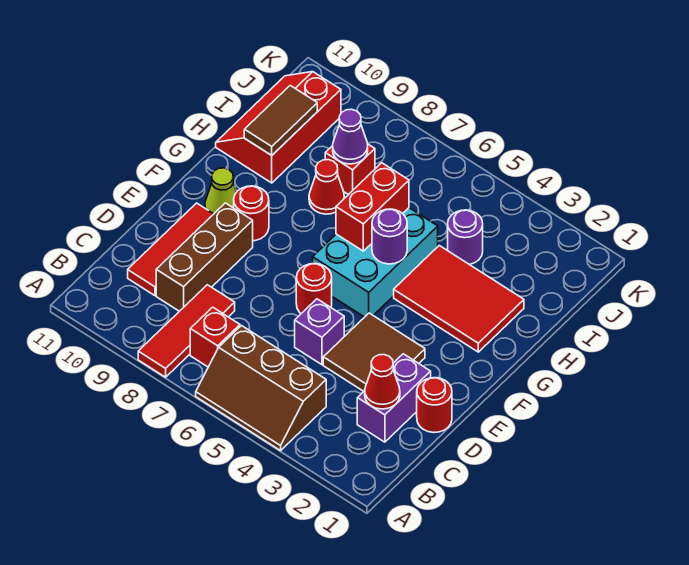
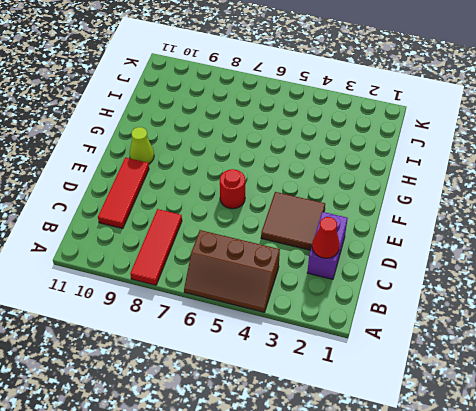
none -> red brick B7 level 1
none -> brown brick C9:E9 level 1
none -> red round brick D1 level 1

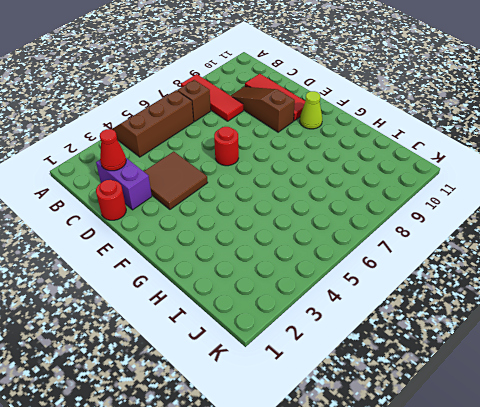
brown brick B7 level 1 -> red brick B7 level 1
brown slope C9:E9 level 1 top E -> brown brick C9:E9 level 1
none -> purple brick D5 level 1
none -> cyan brick F5:H6 level 1
none -> red round brick F9 level 1

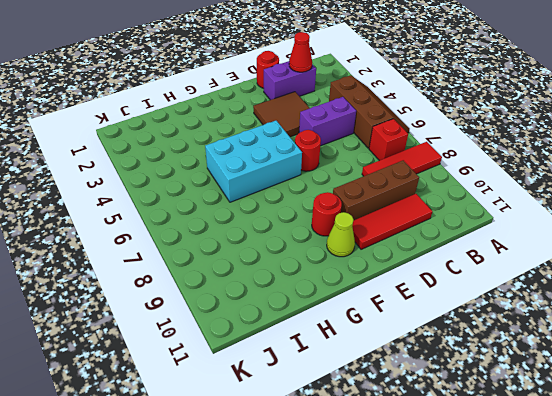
purple brick C5:D5 level 1 -> purple brick D5 level 1
none -> red tile G2:H4 level 1
none -> red cone H8 level 1
none -> red slope H10:J11 level 1 top 10

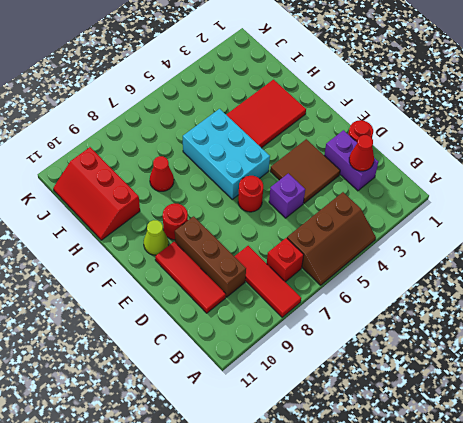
none -> purple round brick I4 level 1
none -> red brick I8 level 1
none -> purple round brick G5 level 2

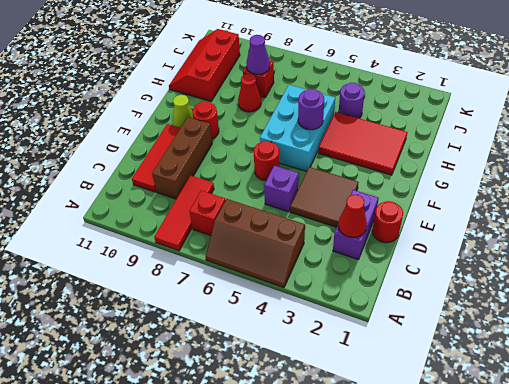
none -> red brick G6:H6 level 2
none -> brown tile H10:I10 level 2

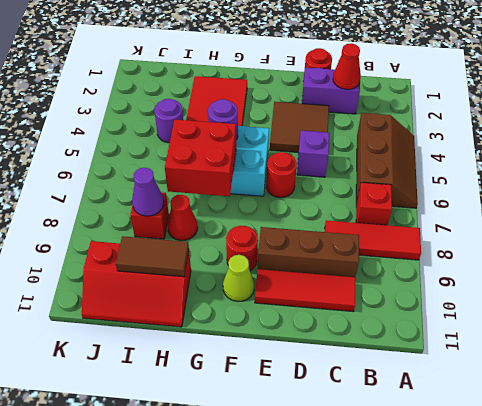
red brick G6:H7 level 2 -> red brick G6:H6 level 2

